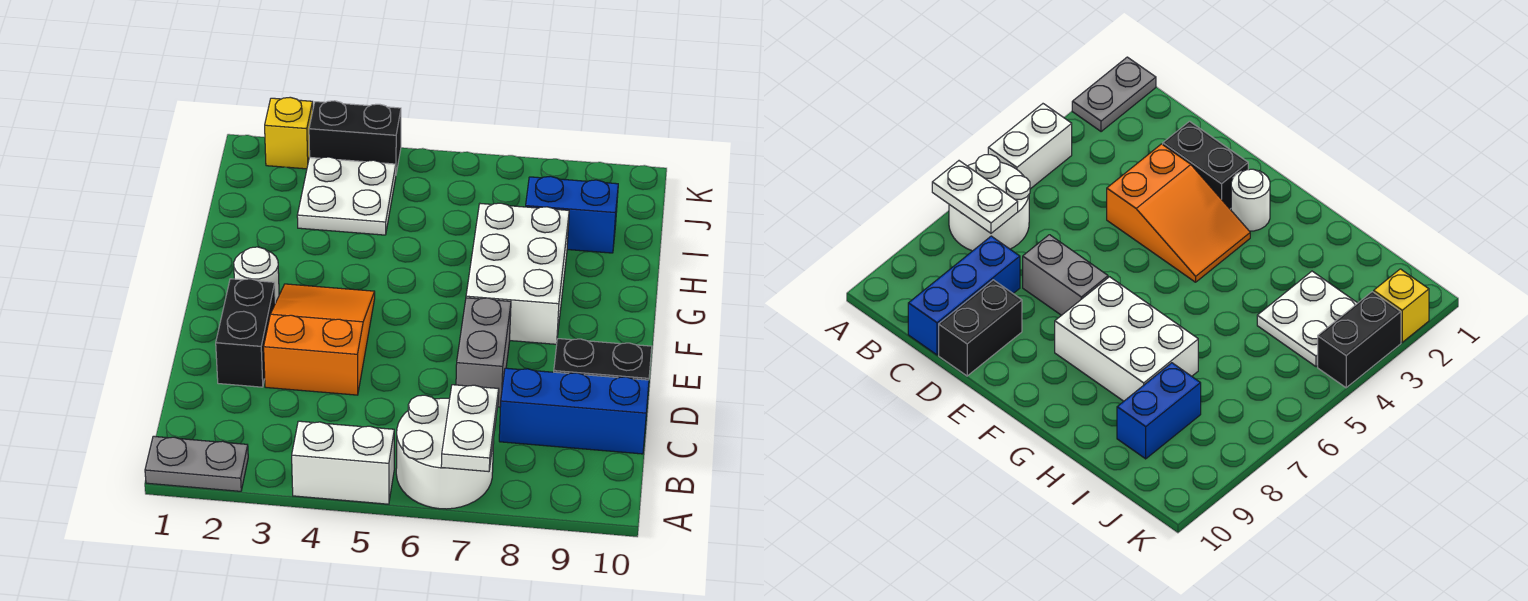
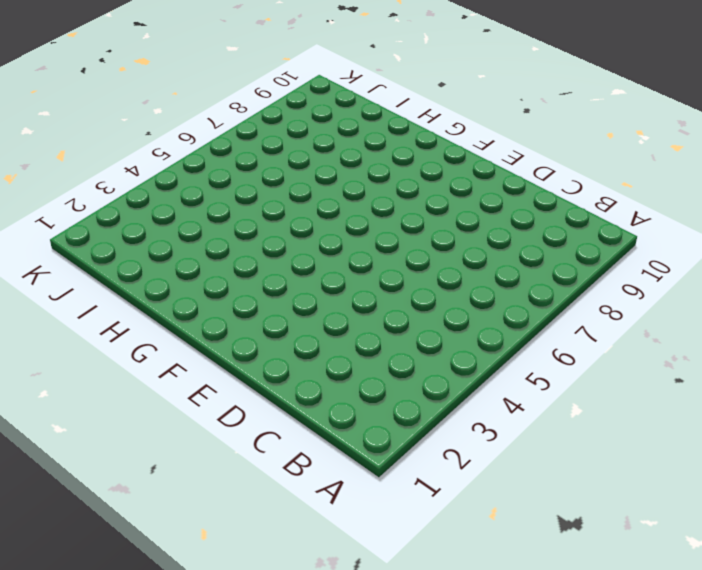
none -> grey plate A1:A2 level 1
none -> white brick A4:A5 level 1
none -> white round brick A6:B7 level 1

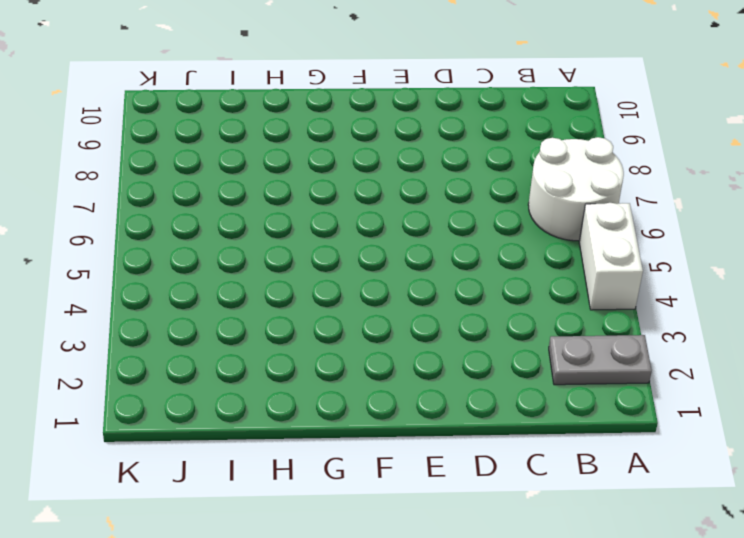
grey plate A2:B2 level 1 -> grey plate A1:A2 level 1
none -> blue brick C8:C10 level 1
none -> black brick D2:E2 level 1
none -> orange slope D3:F4 level 1 top D

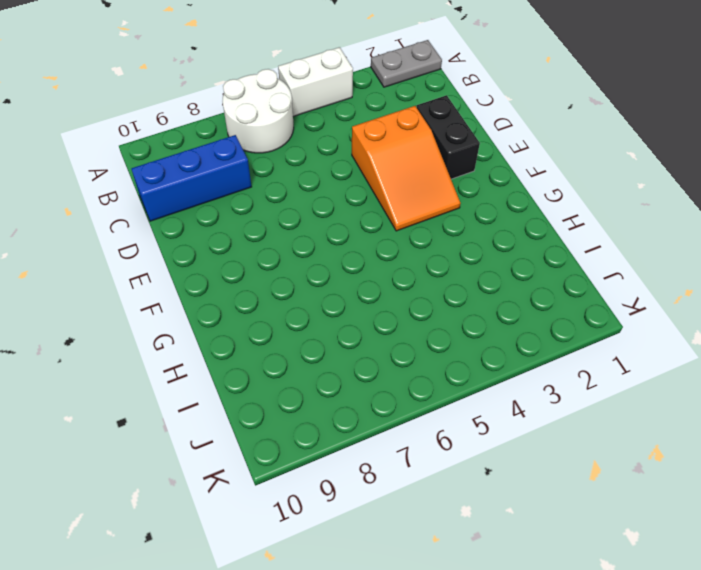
none -> grey brick D7:E7 level 1
none -> black brick D9:D10 level 1
none -> white round brick F2 level 1

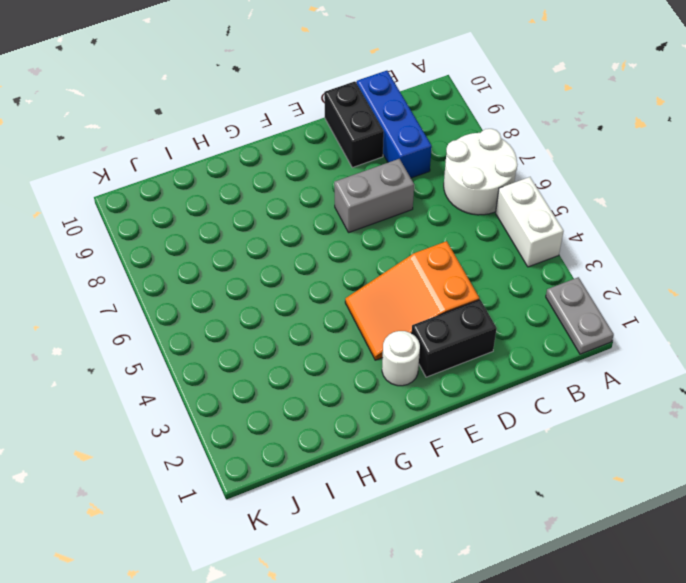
none -> white brick F7:H8 level 1
none -> white plate I3:J4 level 1
none -> blue brick I8:I9 level 1

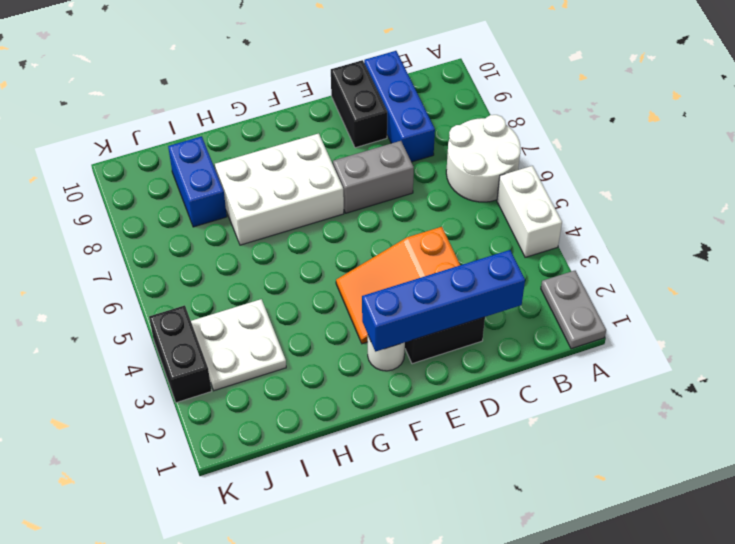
blue brick C2:F2 level 2 -> none
none -> yellow brick K2 level 1
none -> white plate A7:B7 level 2

